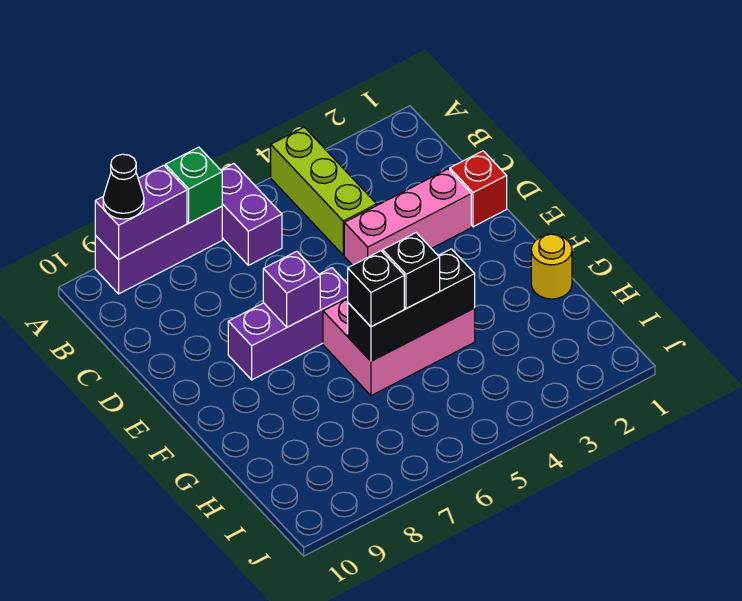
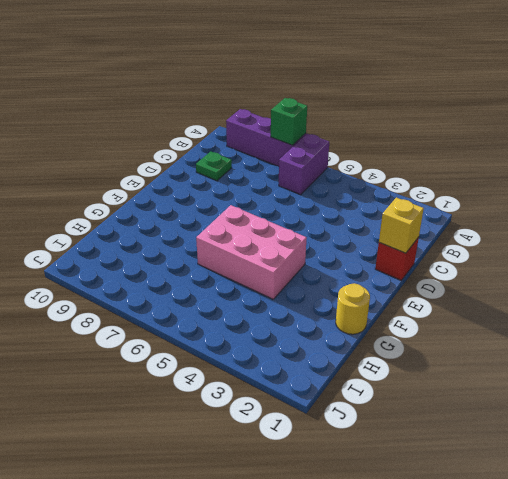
green plate C9 level 1 -> none
yellow brick D1 level 2 -> none
none -> lime brick A4:C4 level 1
none -> pink brick D2:D4 level 1
none -> purple brick E6:E8 level 1

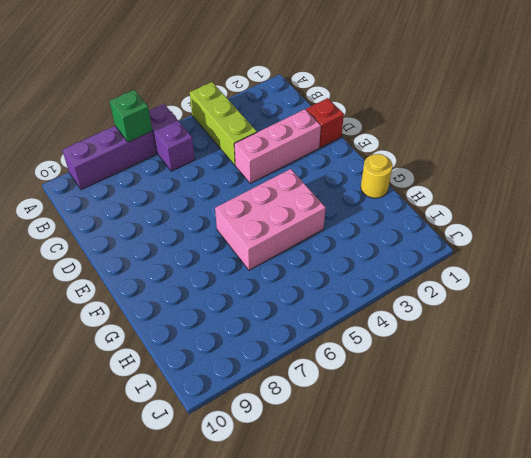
none -> purple brick E6:E8 level 1
none -> purple brick A8:A9 level 2
none -> purple brick E7 level 2

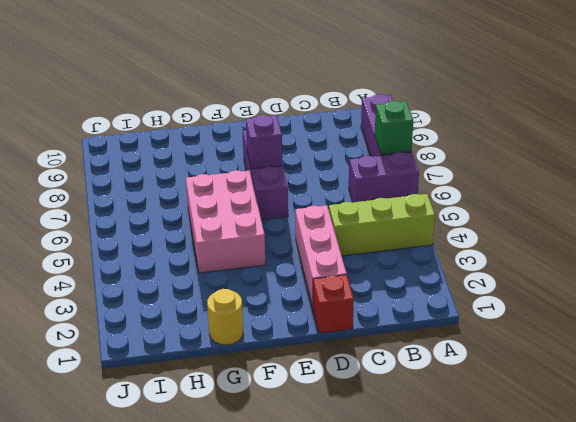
none -> purple brick A8:A9 level 2
none -> black brick G4:G6 level 2
none -> black cone A9 level 3

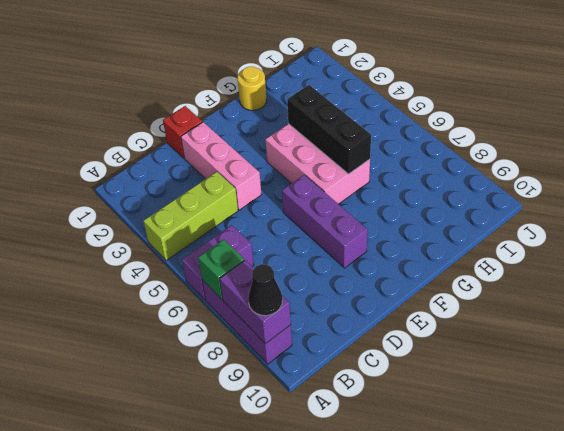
none -> purple brick E7 level 2
none -> black brick G5 level 3
none -> black brick G6 level 3

